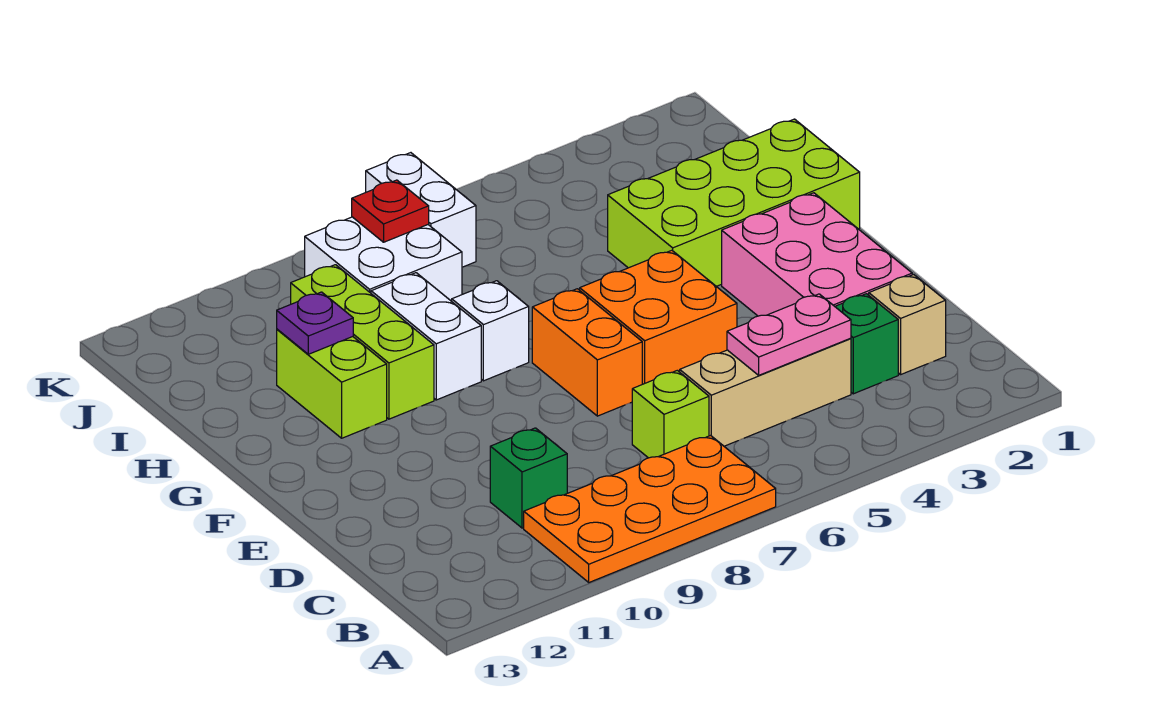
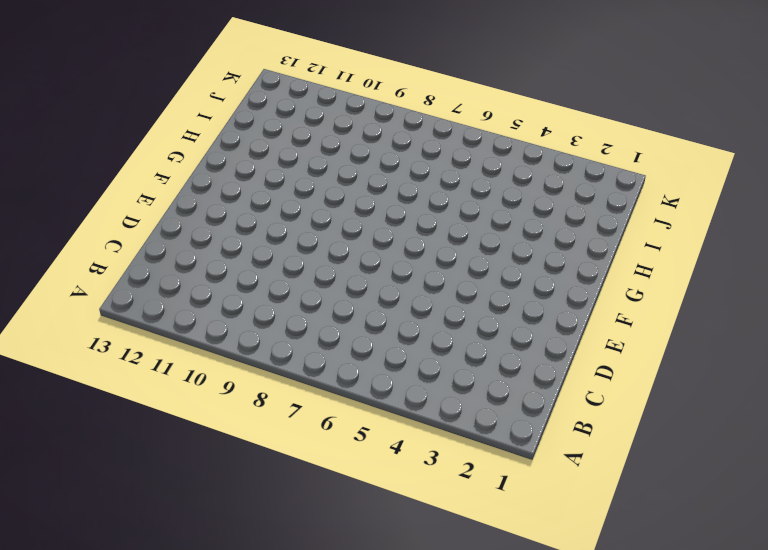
none -> orange plate A7:B10 level 1
none -> tan brick C2 level 1
none -> green brick C3 level 1

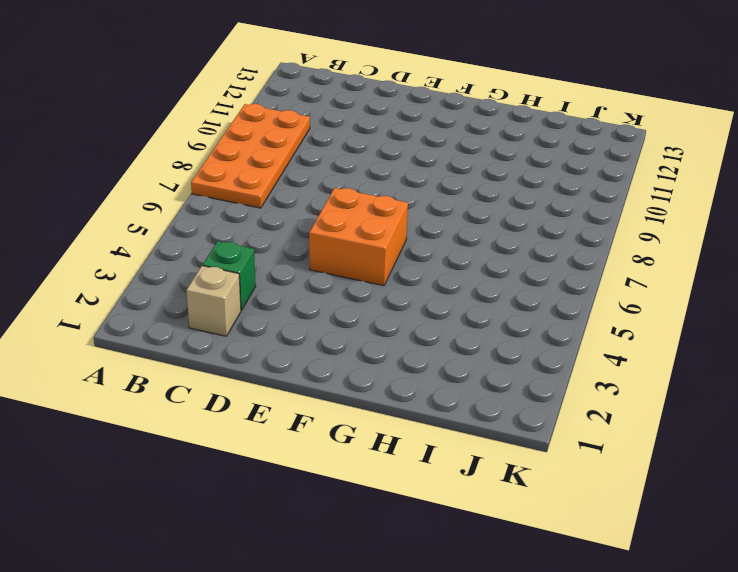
none -> tan brick C4:C6 level 1
none -> lime brick C7 level 1
none -> green brick C10 level 1

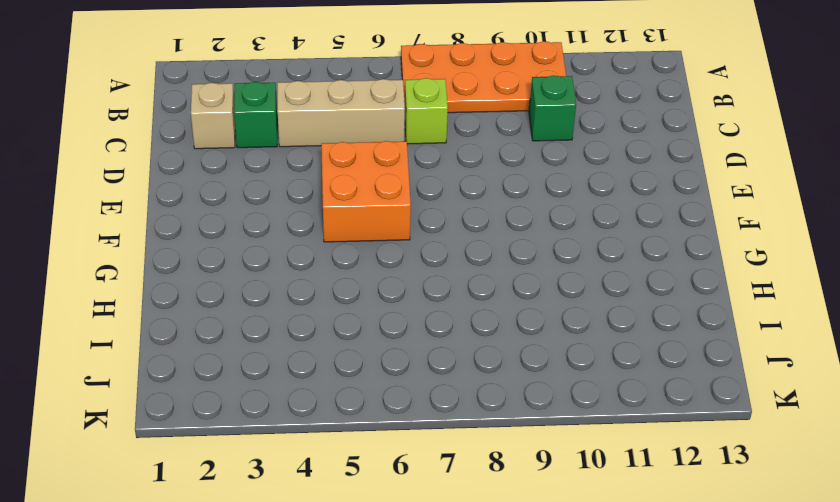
none -> pink brick D2:F3 level 1
none -> orange brick E7:F7 level 1
none -> lime brick G1:H4 level 1

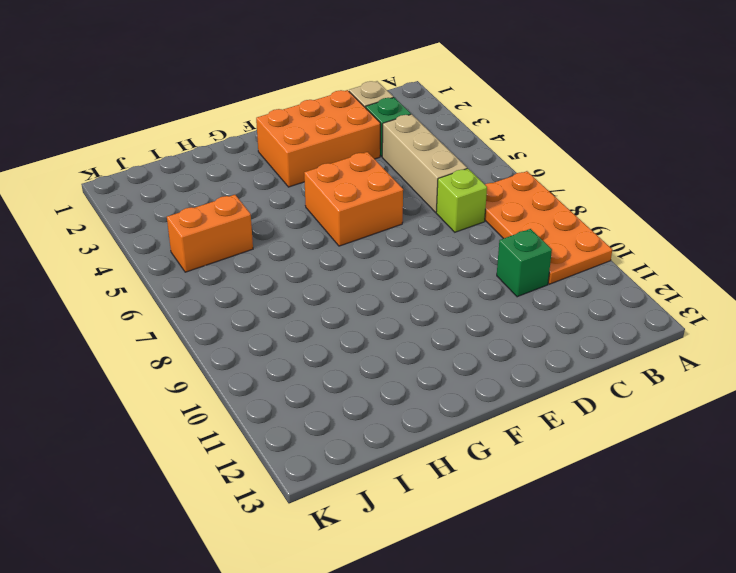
orange brick D2:F3 level 1 -> pink brick D2:F3 level 1
orange brick I5:J5 level 1 -> orange brick E7:F7 level 1
none -> lime brick G1:H4 level 1
none -> white brick G8 level 1
none -> white brick G9:H9 level 1

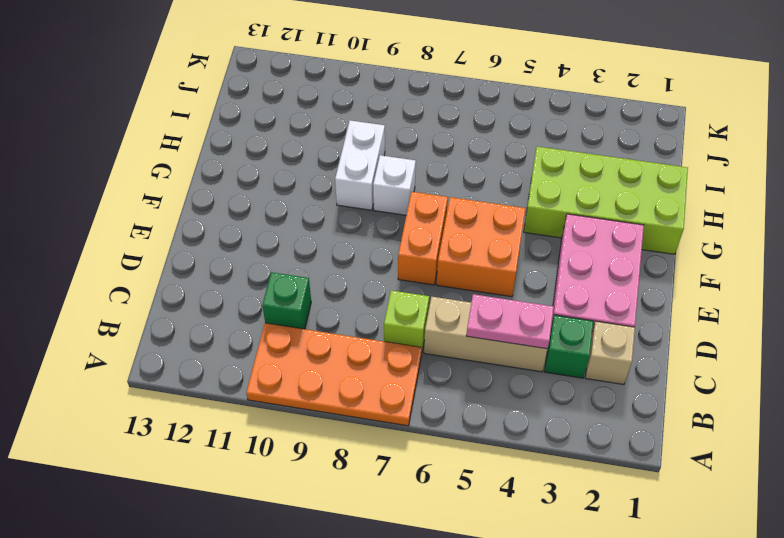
none -> lime brick G10:I10 level 1
none -> lime brick G11:H11 level 1
none -> white brick I8:J9 level 1

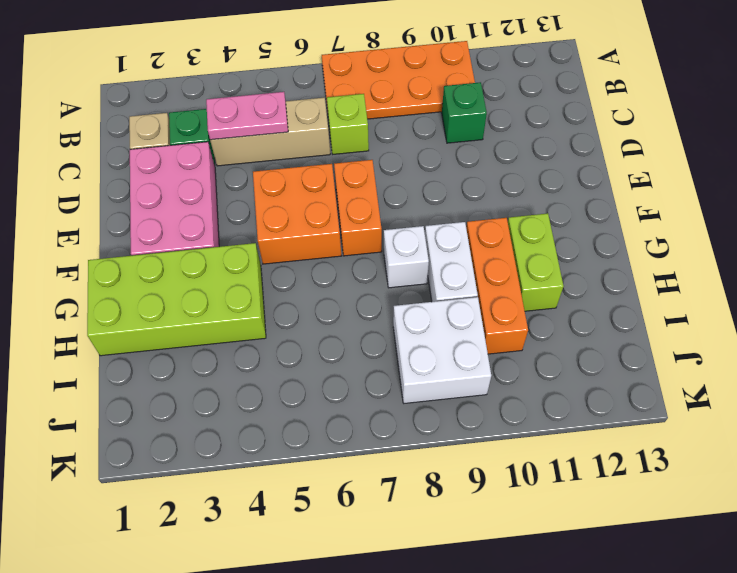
orange brick G10:I10 level 1 -> lime brick G10:I10 level 1
none -> white brick J7:K7 level 1
none -> purple plate H11 level 2
none -> red plate J8 level 2

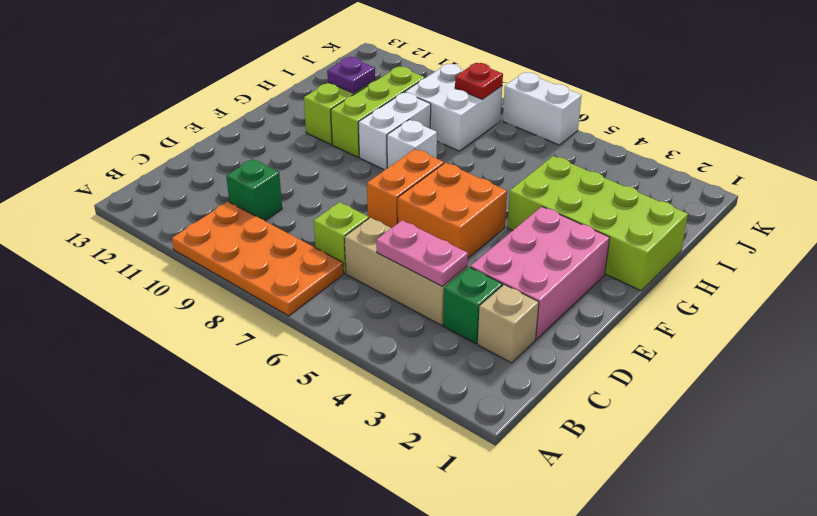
white brick K6:K7 level 1 -> white brick J7:K7 level 1

